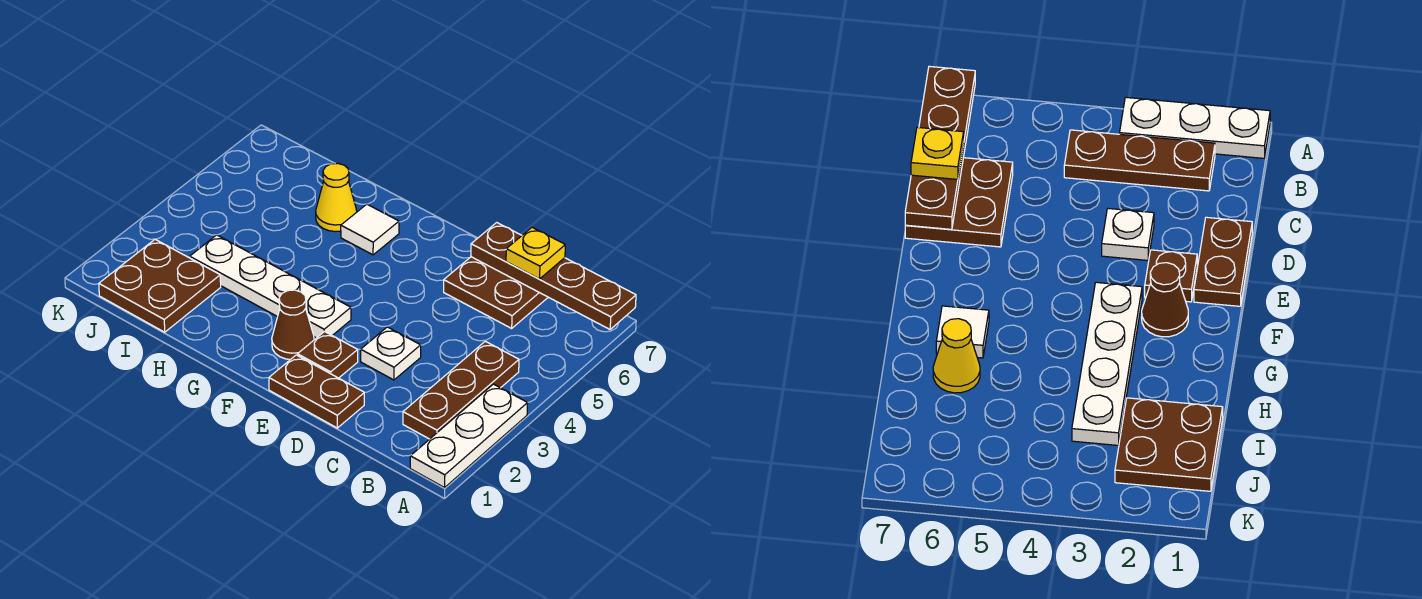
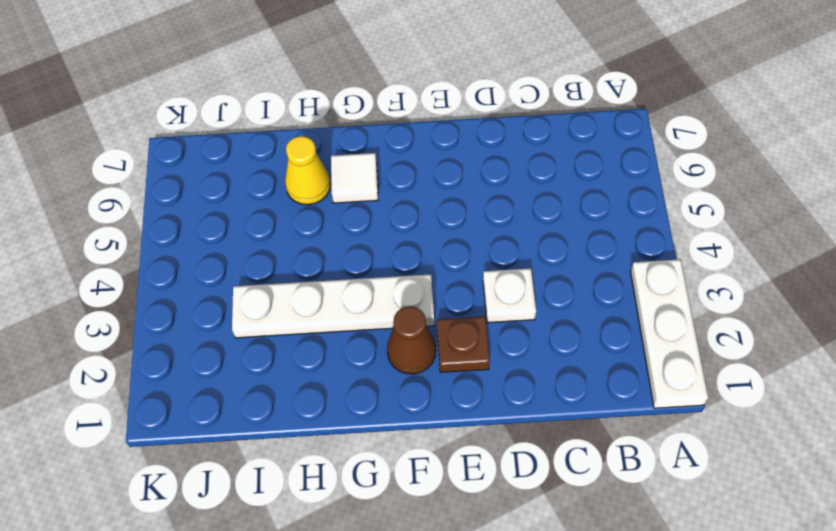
none -> brown plate B2:B4 level 1
none -> brown plate C6:D7 level 1
none -> brown plate D1:E1 level 1

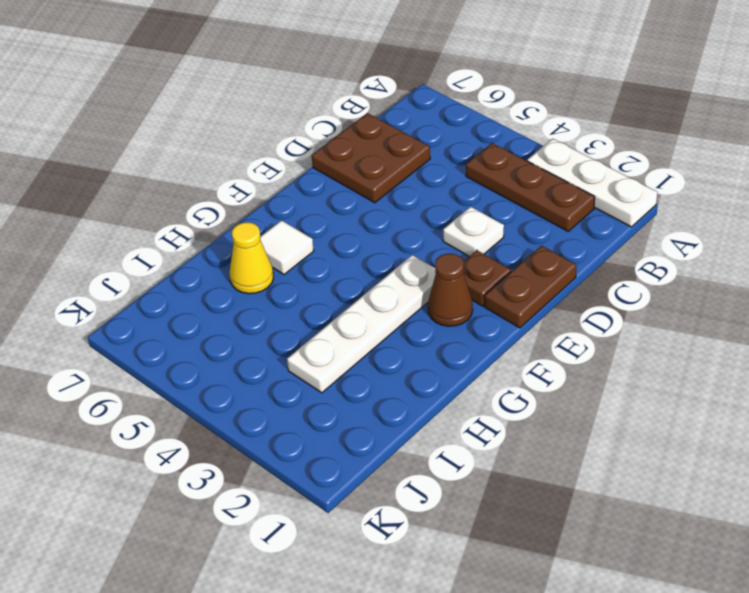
none -> brown plate I1:J2 level 1
none -> brown plate A7:D7 level 2
none -> yellow plate C7 level 3

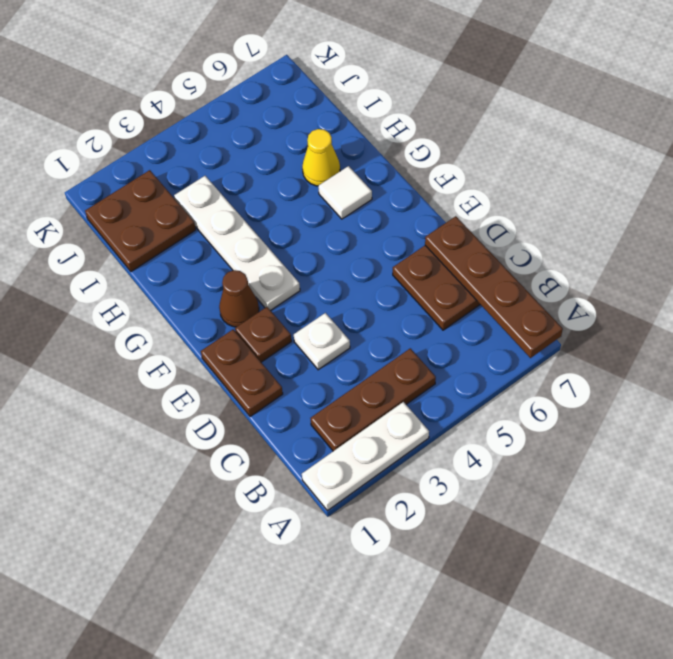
none -> yellow plate C7 level 3

